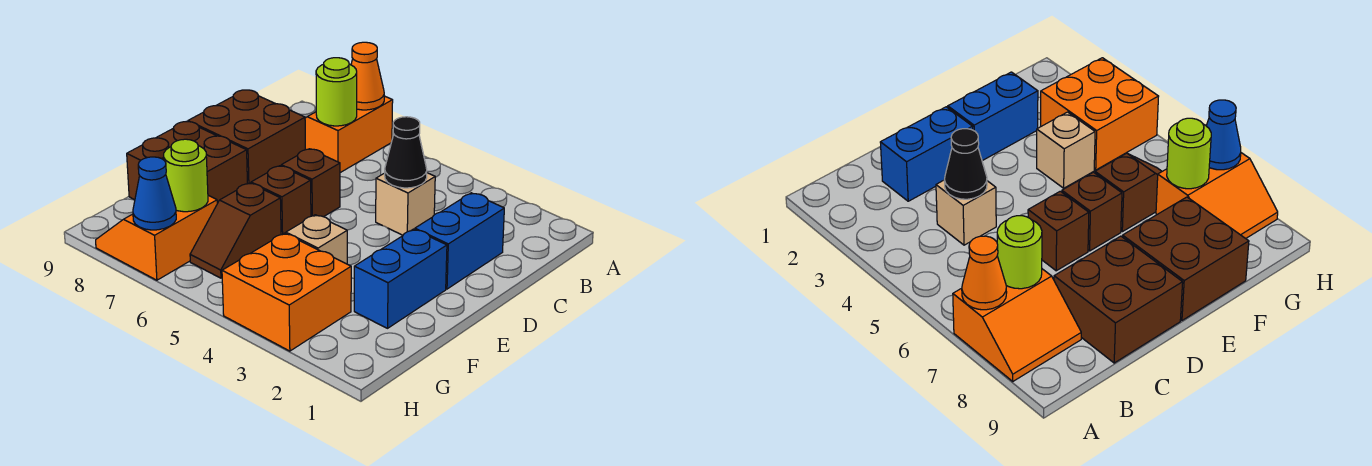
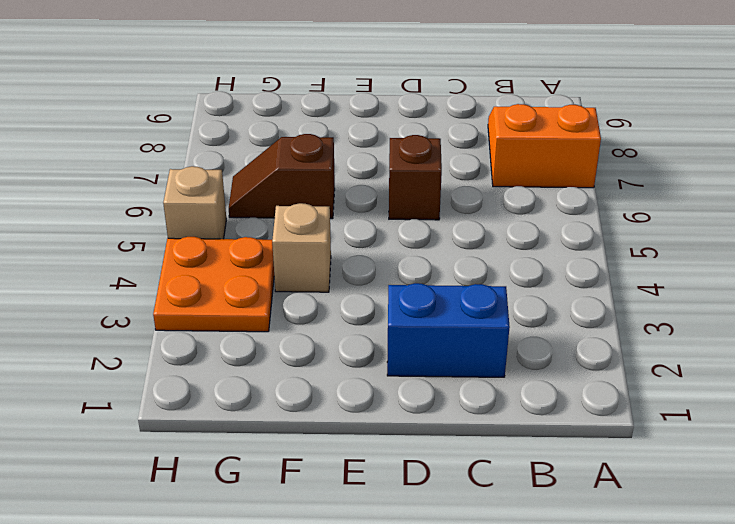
orange plate G3:H4 level 1 -> orange brick G3:H4 level 1
tan brick H5 level 1 -> tan brick C4 level 1
none -> brown brick C8:D9 level 1
none -> blue brick E2:F2 level 1
none -> brown brick E6 level 1

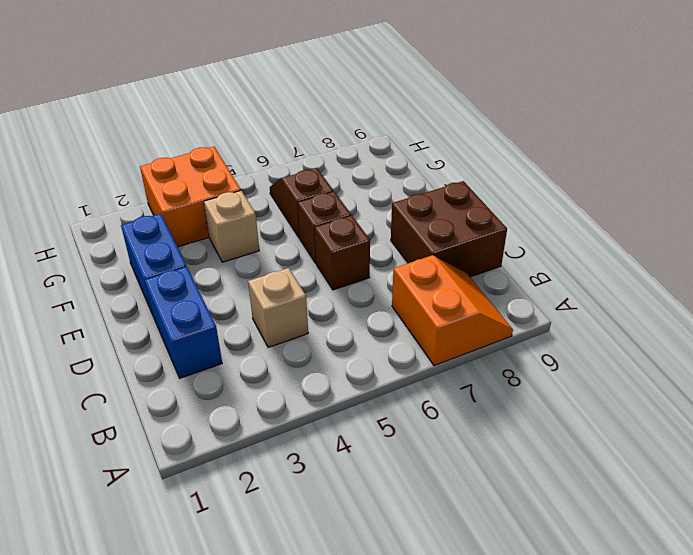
none -> brown brick E8:F9 level 1
none -> orange slope G7:H8 level 1 top 7
none -> orange cone A7 level 2

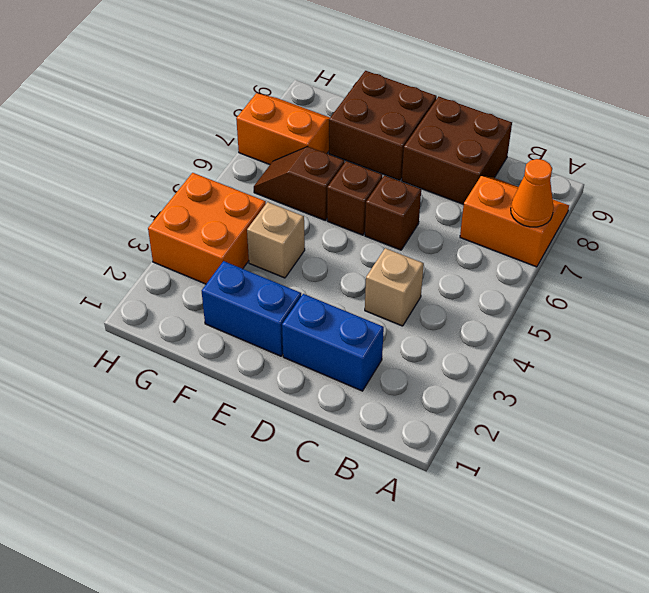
none -> lime round brick B7 level 2
none -> black cone C4 level 2
none -> lime round brick G7 level 2

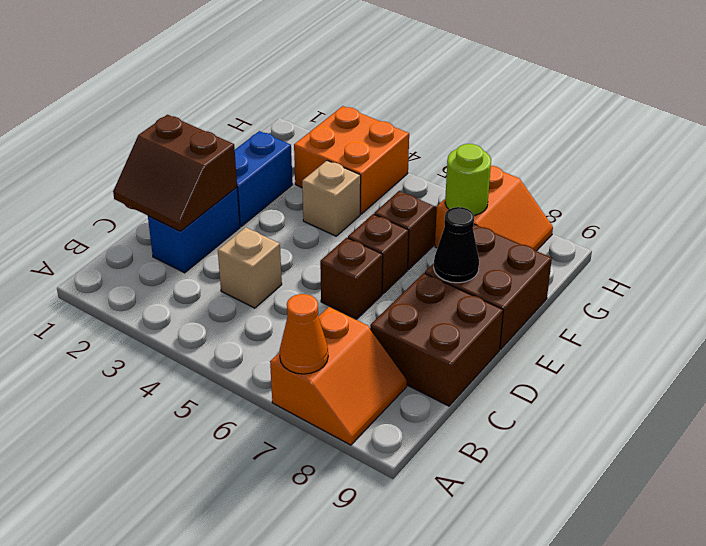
brown slope C1:D2 level 2 top D -> none
black cone E8 level 2 -> black cone C4 level 2
none -> lime round brick B7 level 2
none -> blue cone H7 level 2

